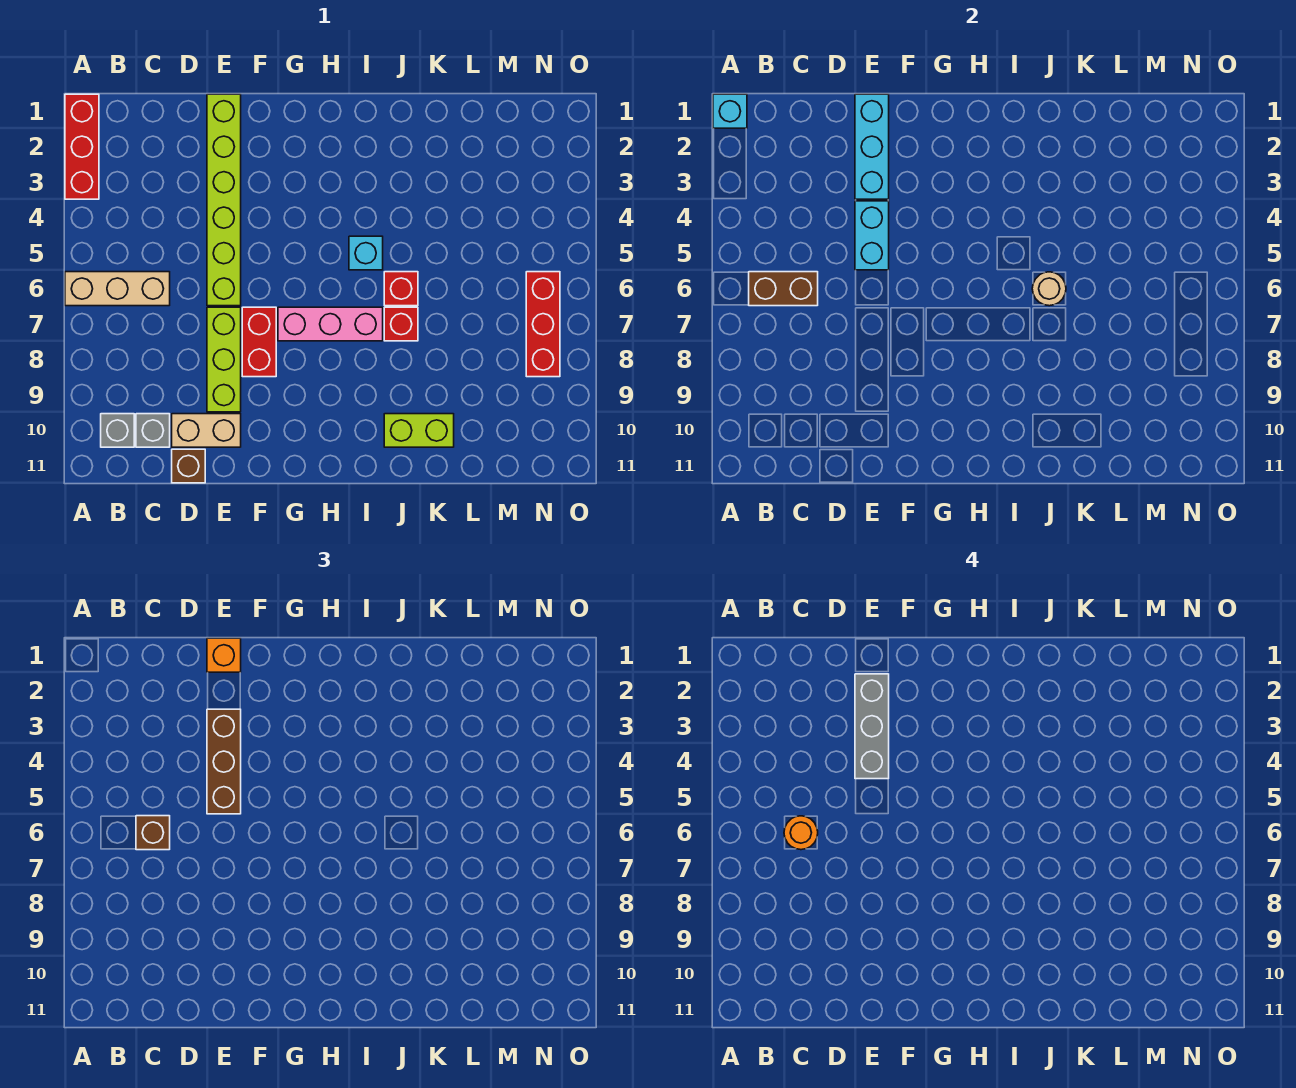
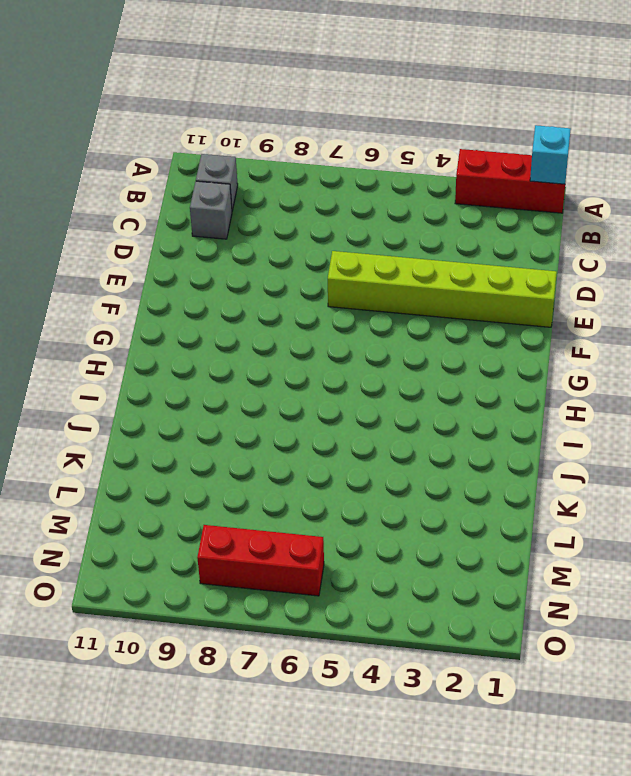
none -> tan brick A6:C6 level 1
none -> tan brick D10:E10 level 1
none -> brown brick D11 level 1

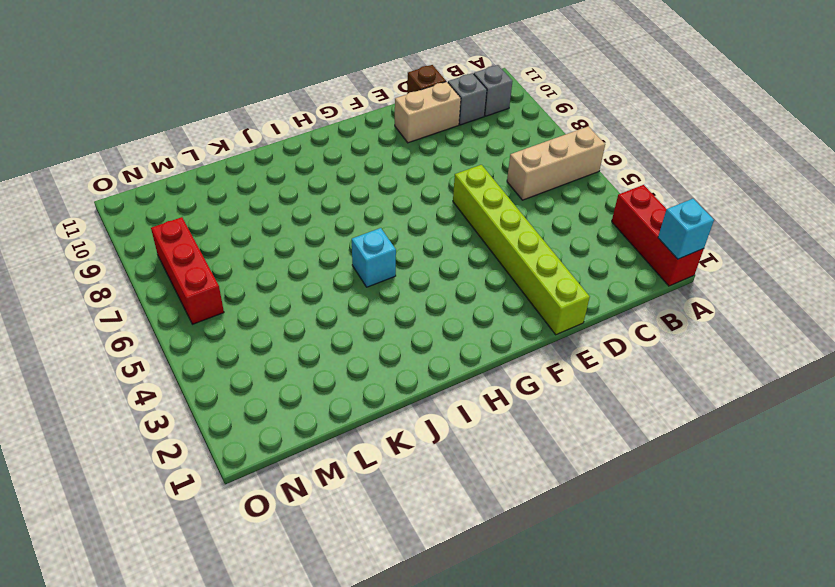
none -> lime brick E7:E9 level 1
none -> red brick F7:F8 level 1
none -> pink brick G7:I7 level 1

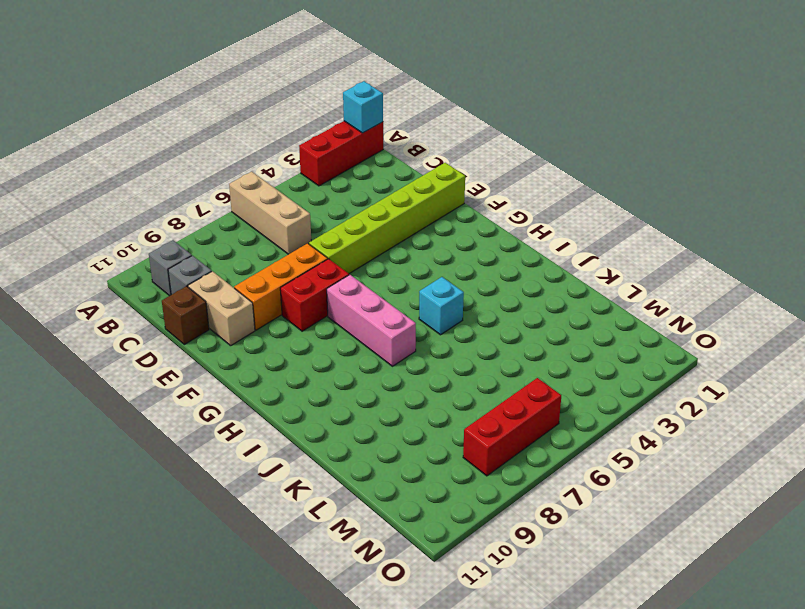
orange brick E7:E9 level 1 -> lime brick E7:E9 level 1
none -> red brick J6 level 1
none -> red brick J7 level 1
none -> lime brick J10:K10 level 1

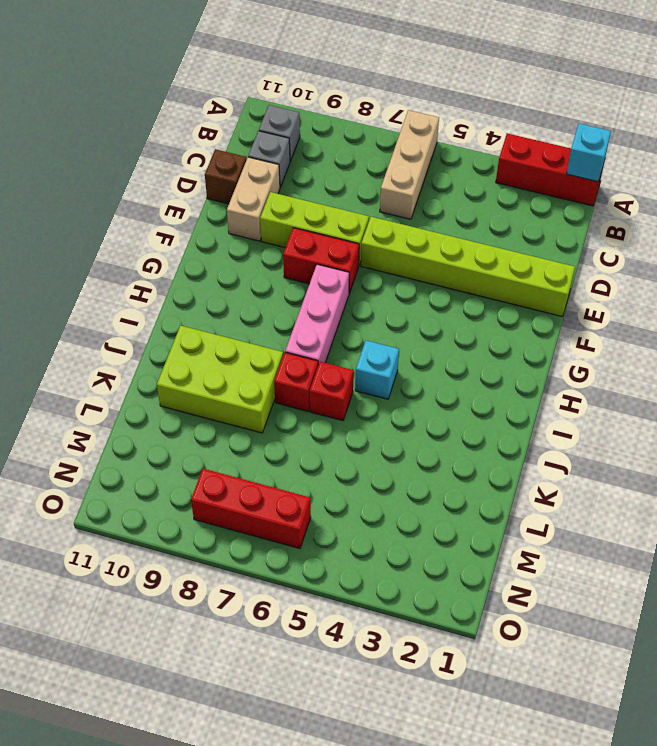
lime brick J8:K10 level 1 -> lime brick J10:K10 level 1
none -> brown brick B6:C6 level 2
none -> cyan brick E1:E3 level 2
none -> cyan brick E4:E5 level 2

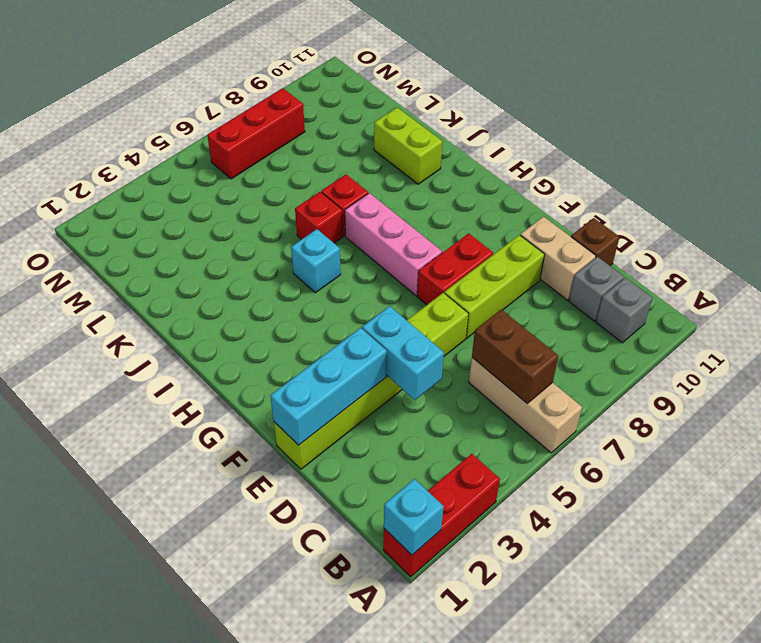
cyan brick D4:E4 level 2 -> cyan brick E4:E5 level 2
none -> tan round brick J6 level 2
none -> brown brick C6 level 3
none -> orange brick E1 level 3

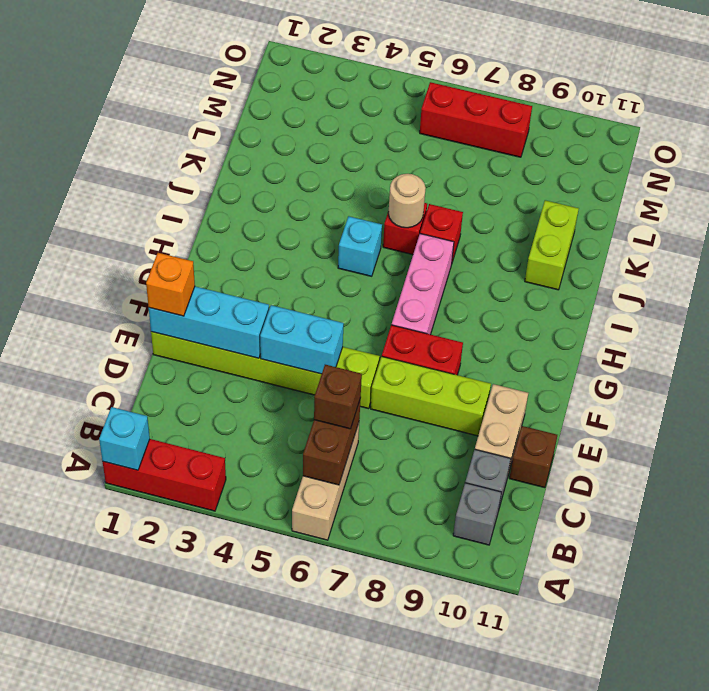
none -> brown brick E3:E5 level 3
none -> orange round brick C6 level 4
none -> grey brick E2:E4 level 4

